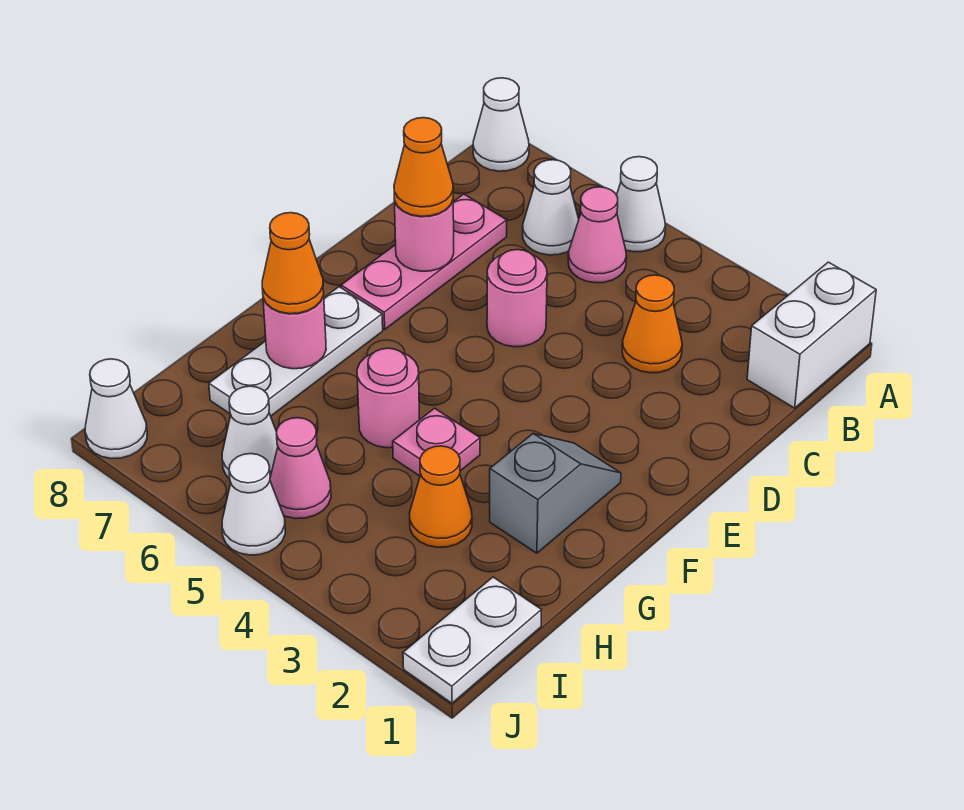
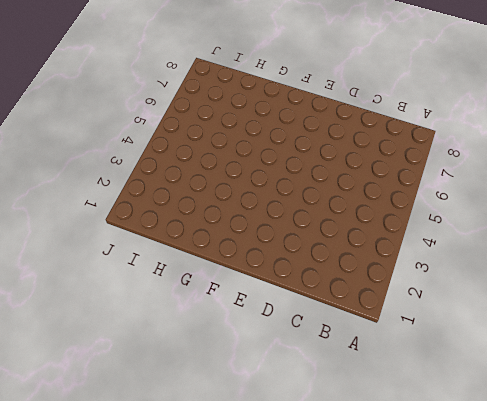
none -> white brick A1:B1 level 1
none -> white cone A5 level 1
none -> white cone A8 level 1

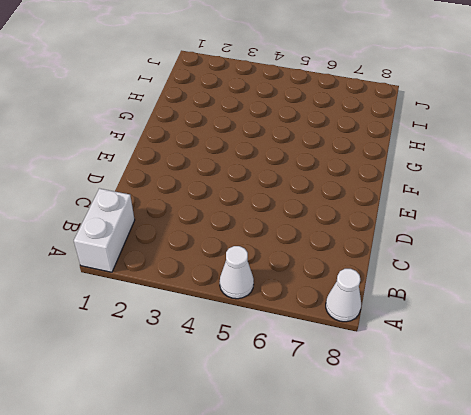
none -> pink cone B5 level 1
none -> white cone B6 level 1
none -> orange cone C3 level 1

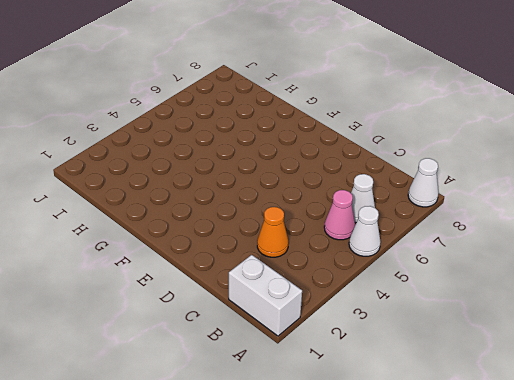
none -> pink plate C7:E7 level 1
none -> pink round brick D5 level 1
none -> grey slope F2:G2 level 1 top G

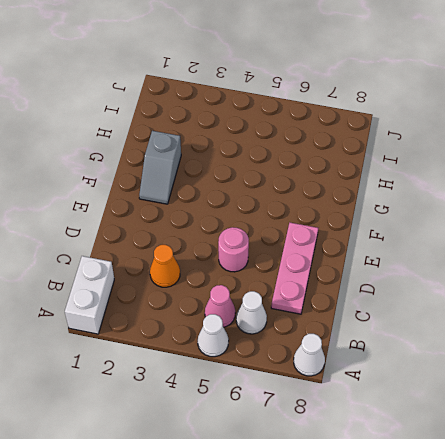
none -> white plate F7:H7 level 1
none -> pink plate G4 level 1
none -> pink round brick G5 level 1

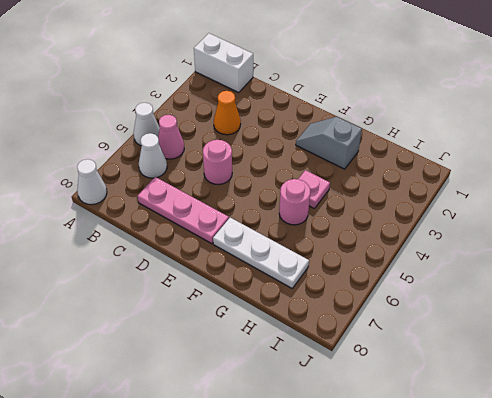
none -> orange cone H3 level 1
none -> white plate I1:J1 level 1
none -> pink cone I5 level 1

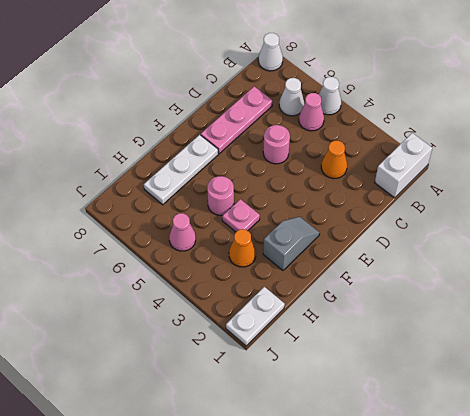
none -> white cone I6 level 1
none -> white cone J5 level 1
none -> white cone J8 level 1

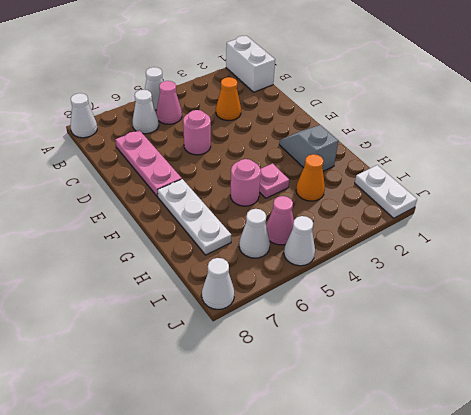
none -> pink round brick D7 level 2
none -> pink round brick G7 level 2
none -> orange cone D7 level 3

